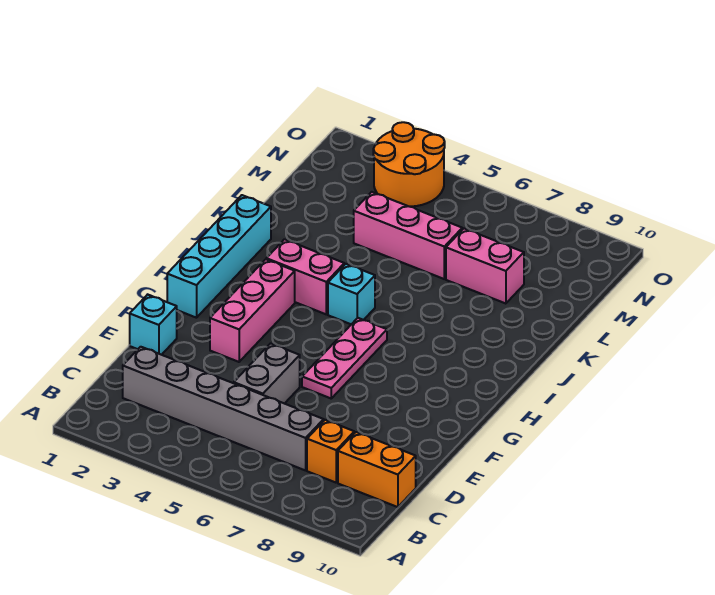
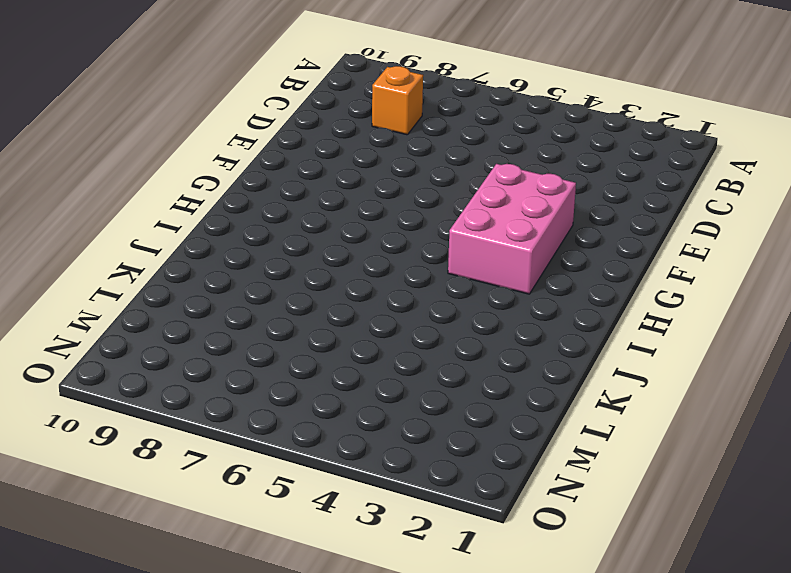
pink brick F3:H4 level 1 -> pink brick F3:H3 level 1
none -> grey brick C2:C7 level 1
none -> orange brick C9:C10 level 1
none -> grey brick D5:E5 level 1

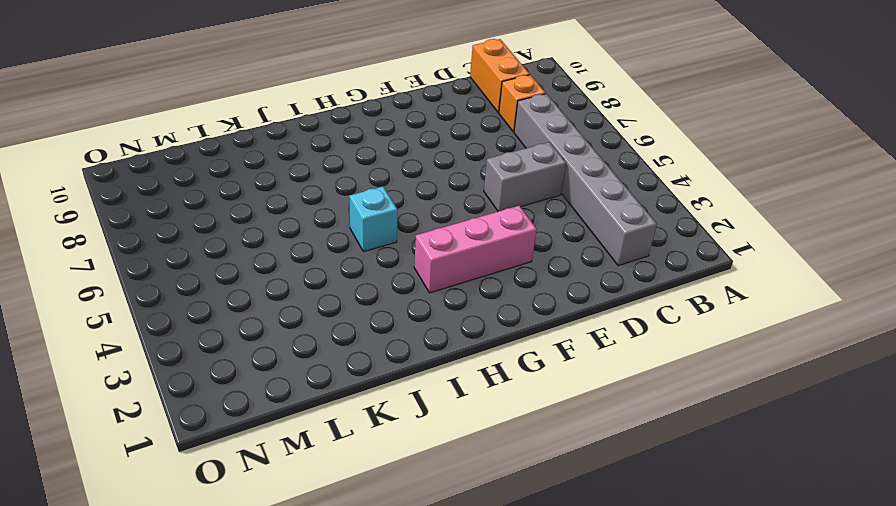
none -> cyan brick E1 level 1
none -> pink plate F6:H6 level 1
none -> cyan brick G1:J1 level 1

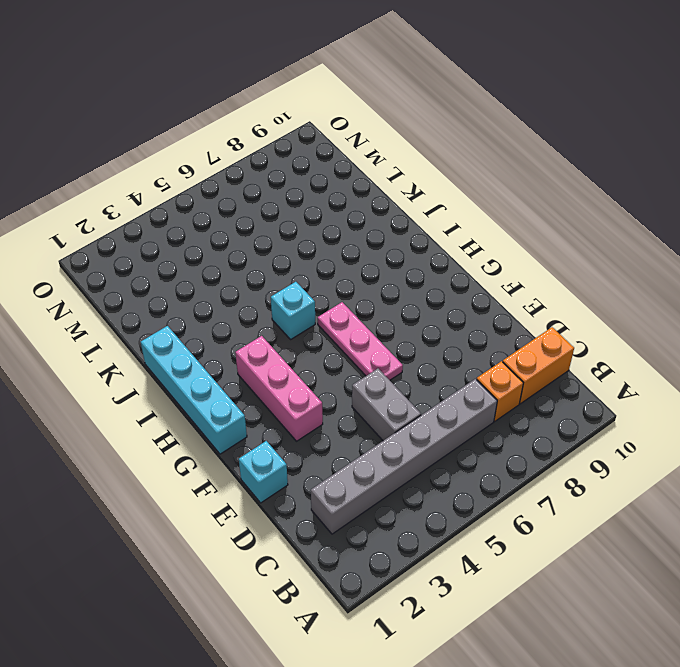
none -> pink brick I3:I4 level 1
none -> pink brick L4:L6 level 1
none -> pink brick L7:L8 level 1

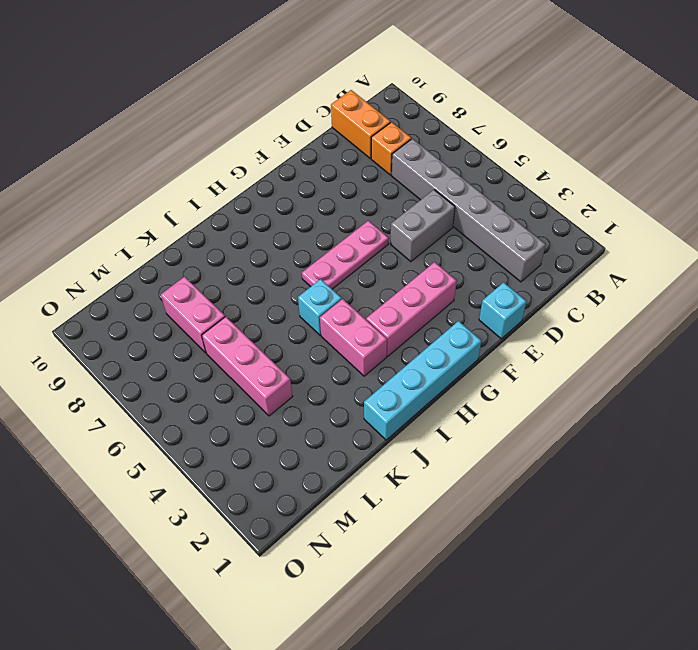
none -> orange round brick N3:O4 level 1

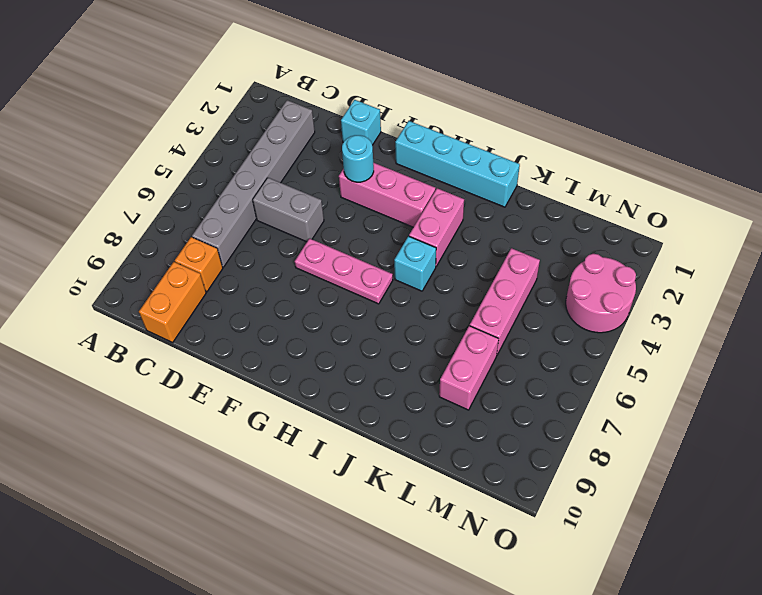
cyan round brick F3 level 2 -> none
pink round brick N3:O4 level 1 -> orange round brick N3:O4 level 1

